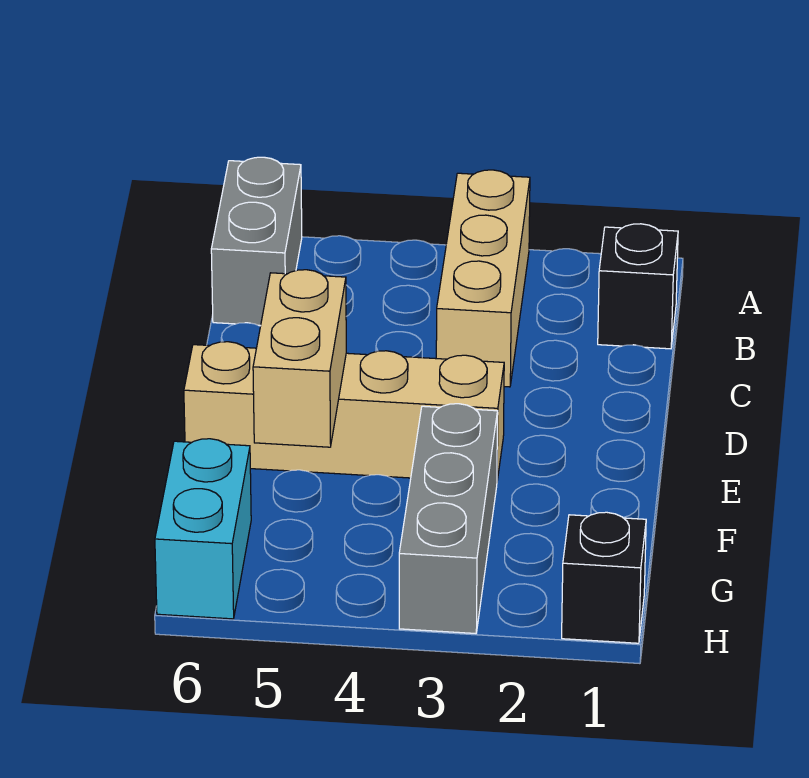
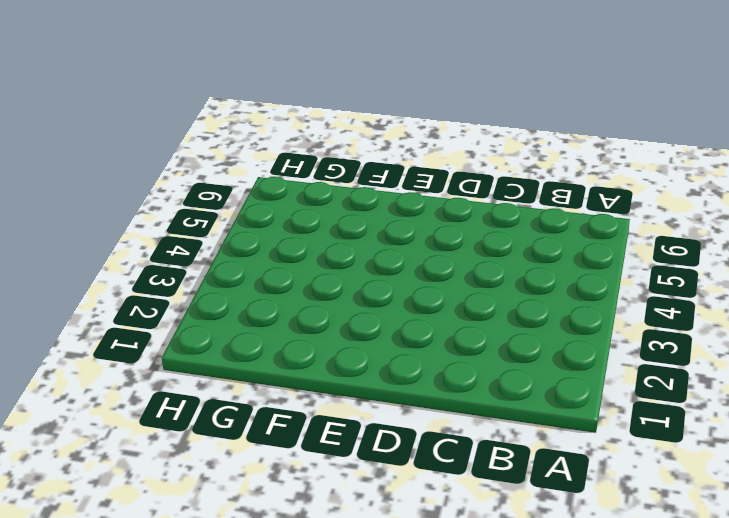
none -> tan brick A3:C3 level 1
none -> grey brick A6:B6 level 1

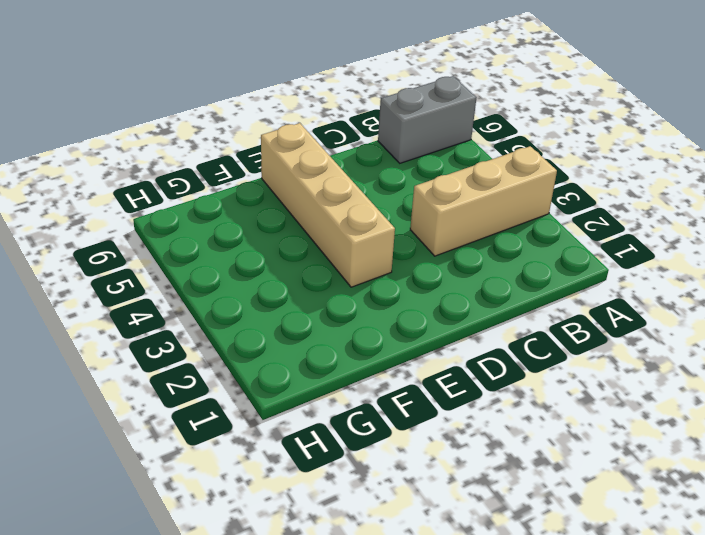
none -> black brick B1 level 1
none -> grey brick F3:H3 level 1

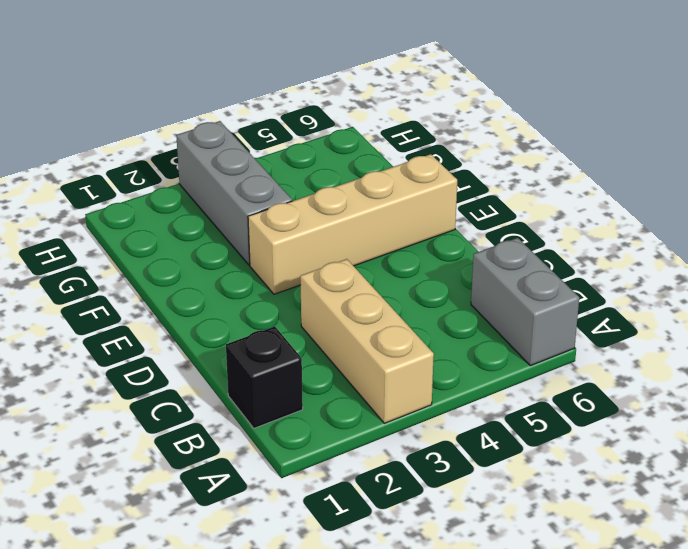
none -> cyan brick G6:H6 level 1
none -> black brick H1 level 1

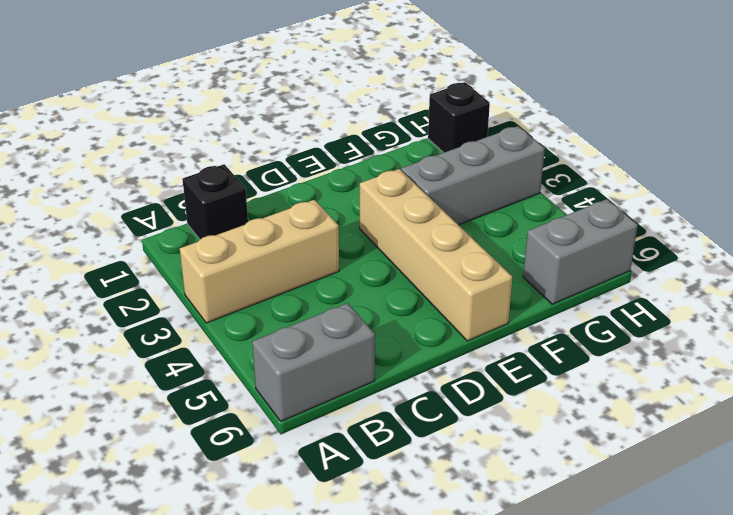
grey brick G6:H6 level 1 -> cyan brick G6:H6 level 1
none -> tan brick E5:F5 level 2

